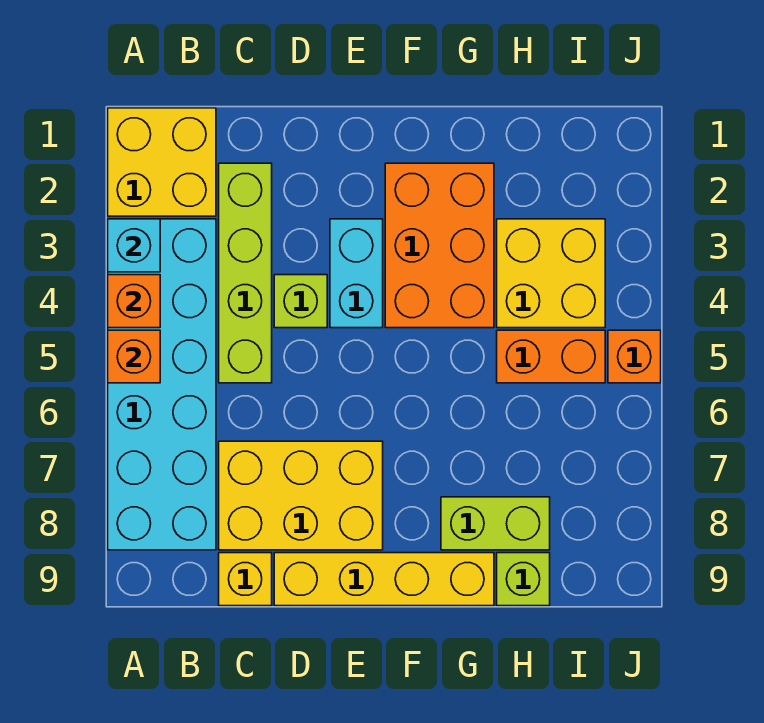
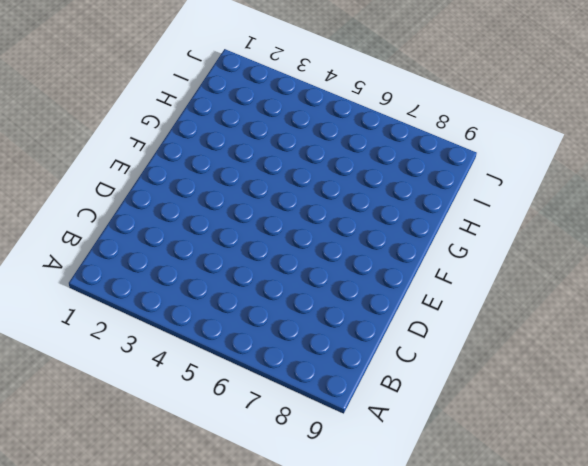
none -> yellow brick A1:B2 level 1
none -> cyan brick A3:B8 level 1
none -> lime brick C2:C5 level 1

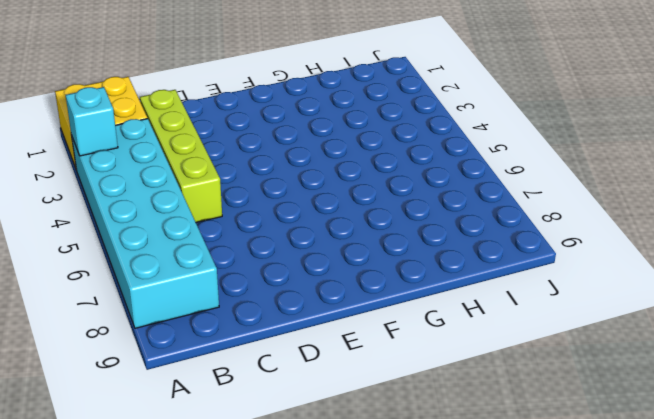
none -> yellow brick C7:E8 level 1
none -> yellow brick C9 level 1
none -> lime brick D4 level 1

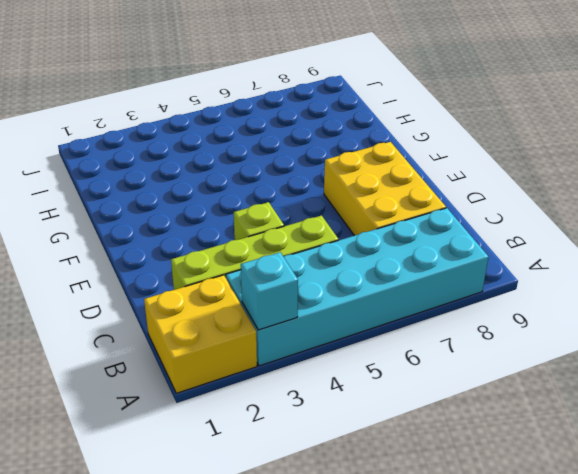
none -> yellow brick C9 level 1
none -> yellow brick D9:G9 level 1
none -> cyan brick E3:E4 level 1

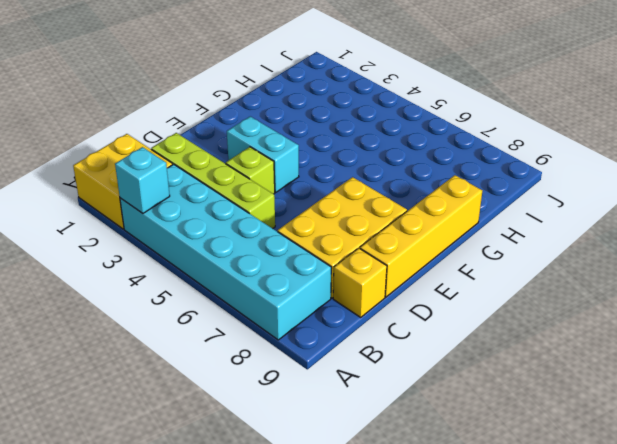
none -> orange brick F2:G4 level 1
none -> lime brick G8:H8 level 1
none -> yellow brick H3:I4 level 1

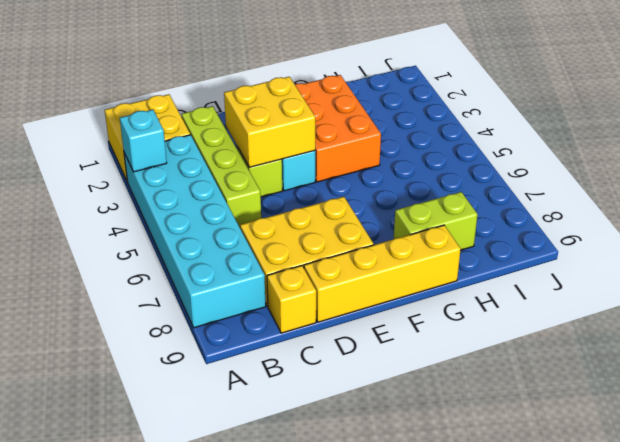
yellow brick D3:E4 level 2 -> yellow brick H3:I4 level 1
none -> orange brick H5:I5 level 1
none -> lime brick H9 level 1
none -> orange brick J5 level 1

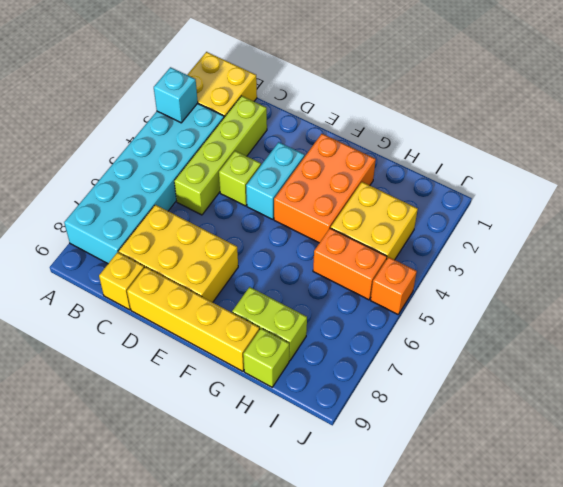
none -> orange brick A4 level 2
none -> orange brick A5 level 2

